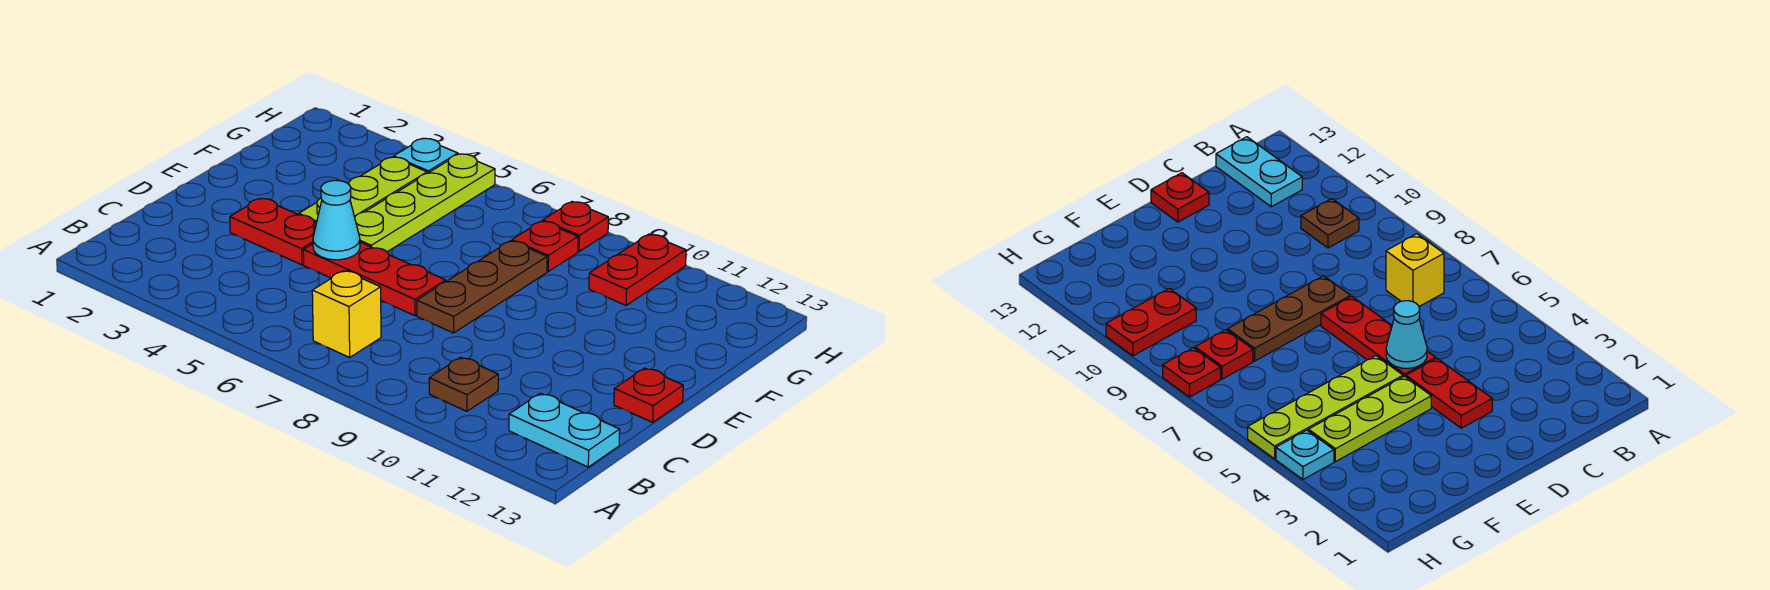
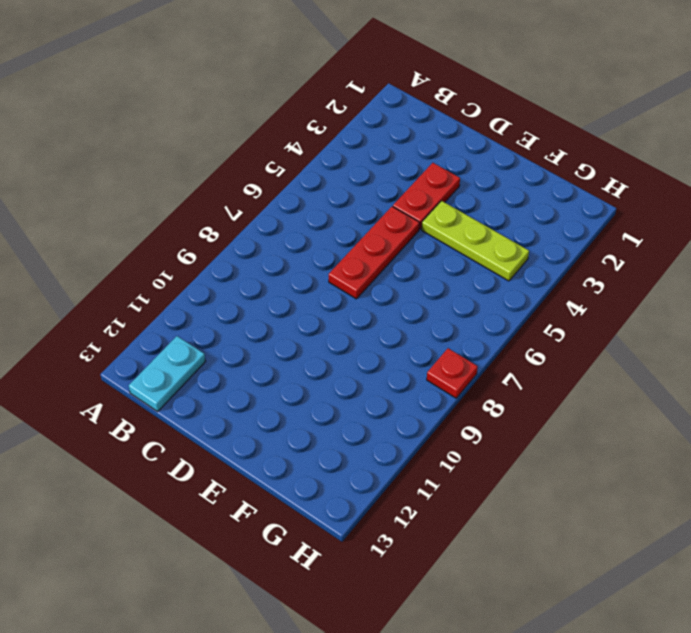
none -> yellow brick B7 level 1
none -> brown plate B10 level 1
none -> brown plate D8:F8 level 1

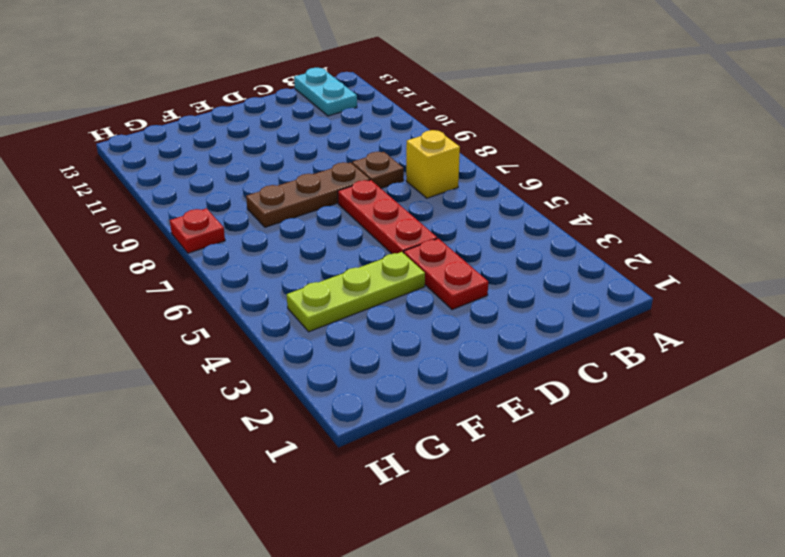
brown plate C8 level 1 -> brown plate B10 level 1
none -> red plate D13 level 1
none -> lime plate E5:H5 level 1
none -> red plate G8 level 1

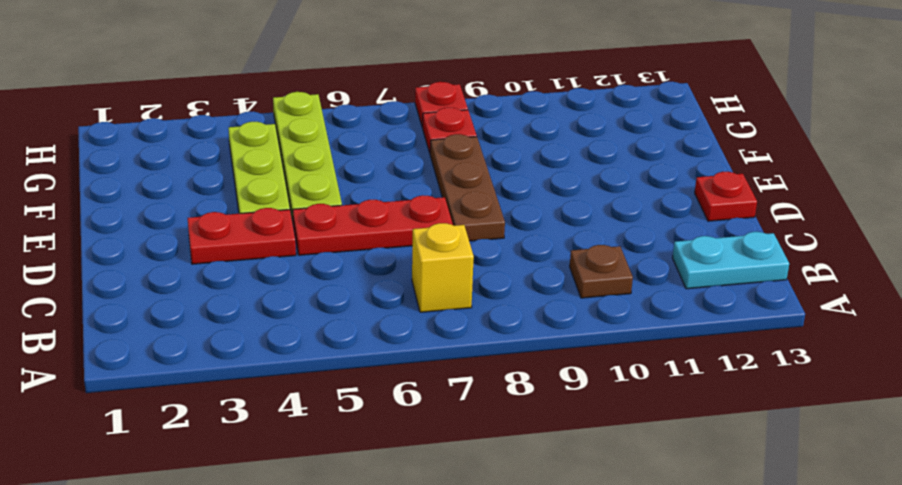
none -> red plate G10:H10 level 1
none -> cyan plate H4 level 1
none -> cyan cone D5 level 2

